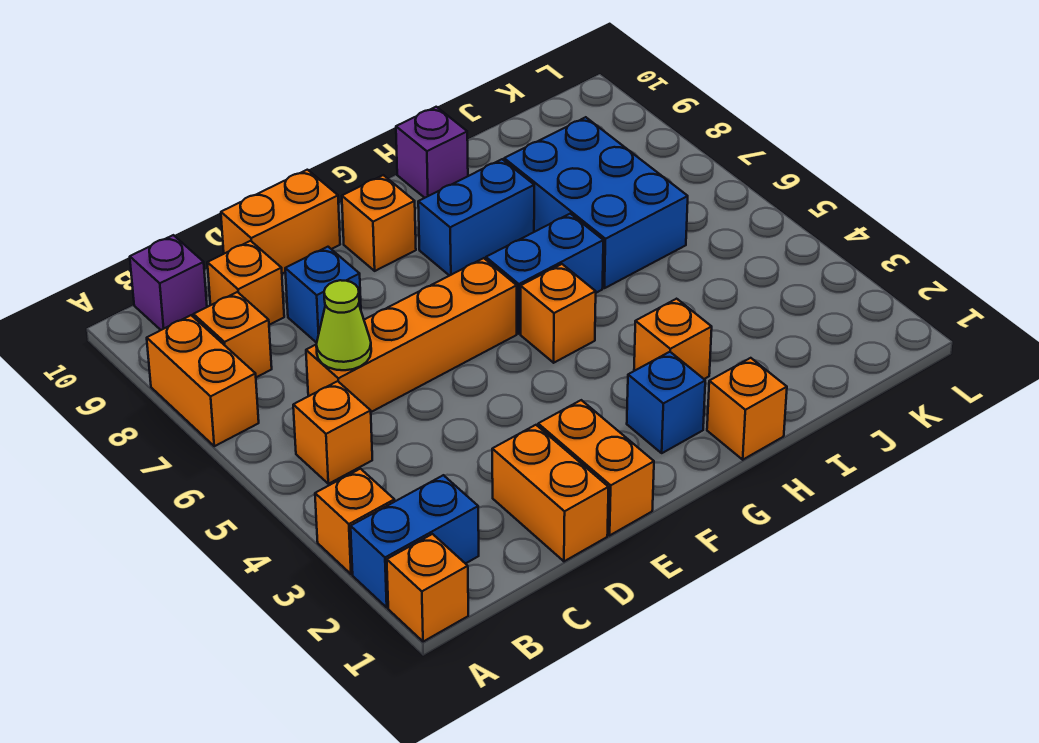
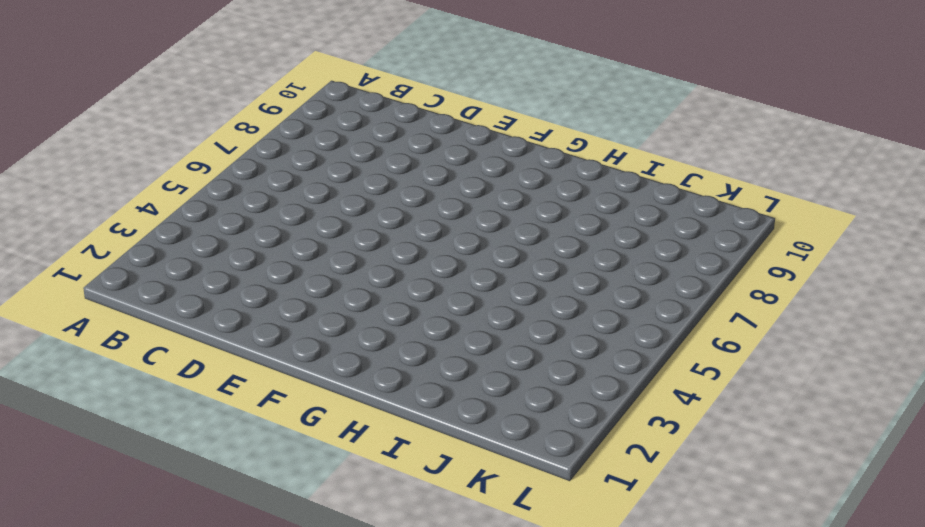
none -> orange brick A1 level 1
none -> blue brick A2:B2 level 1
none -> orange brick A3 level 1

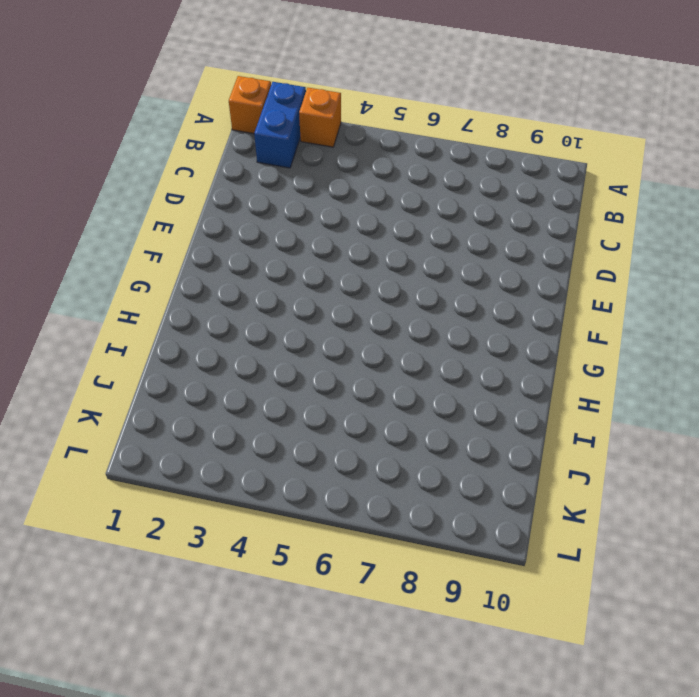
none -> orange brick A7:A8 level 1
none -> orange brick B5 level 1
none -> orange brick B8 level 1

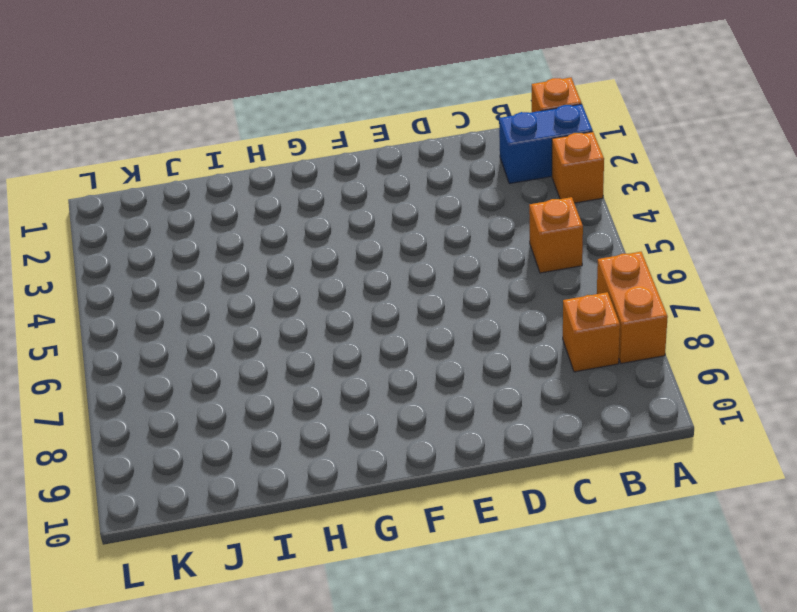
none -> purple brick B10 level 1
none -> orange brick C6:F6 level 1
none -> orange brick C9 level 1

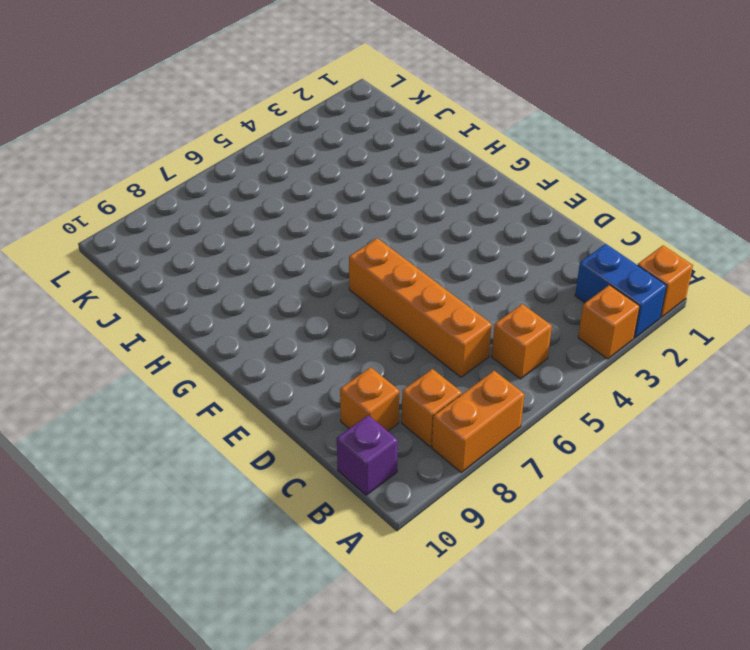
none -> orange brick D1:D2 level 1
none -> blue brick D8 level 1
none -> orange brick D10:E10 level 1

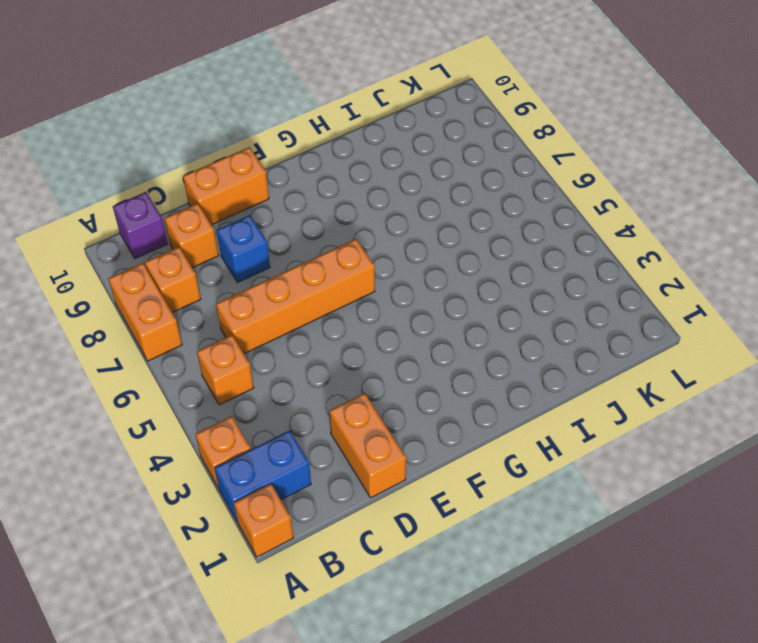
none -> orange brick E1:E2 level 1
none -> orange brick F9 level 1
none -> blue brick G2 level 1

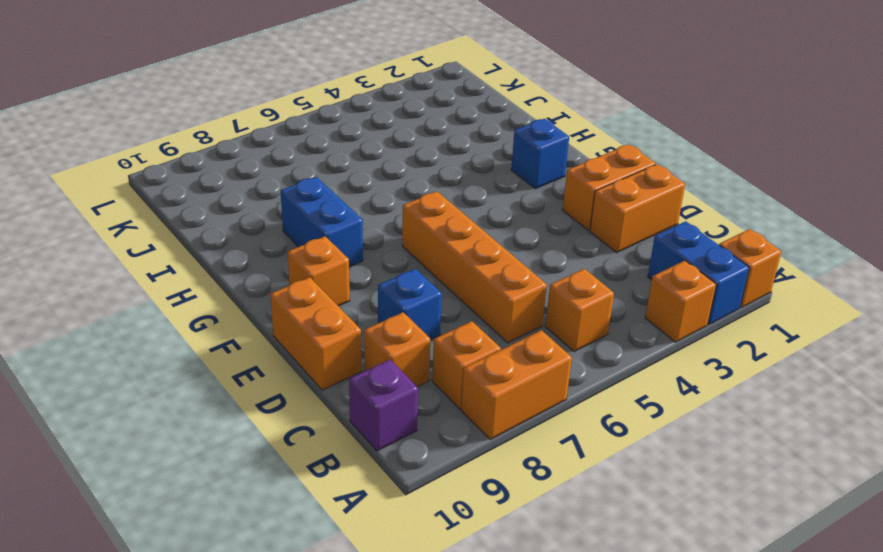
none -> orange brick G5 level 1
none -> blue brick G6:H6 level 1
none -> orange brick H1 level 1

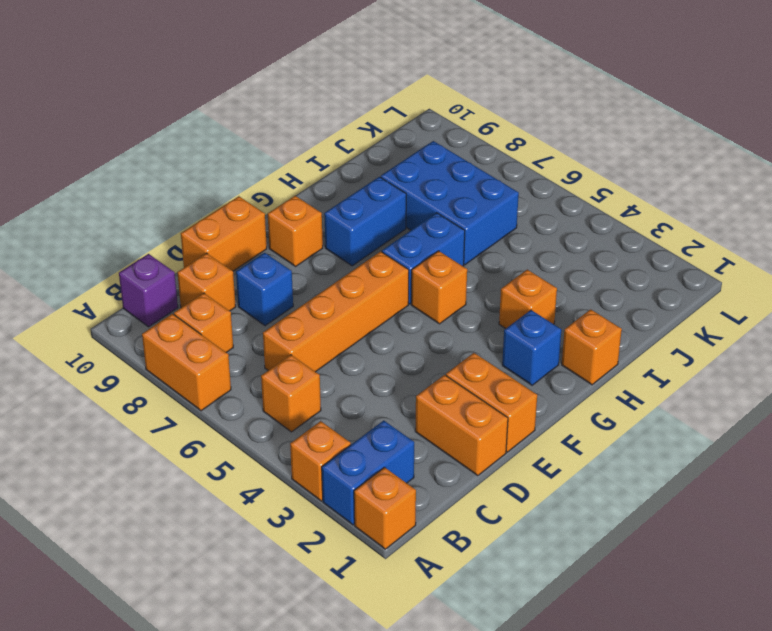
none -> purple brick H10 level 1
none -> lime cone C6 level 2

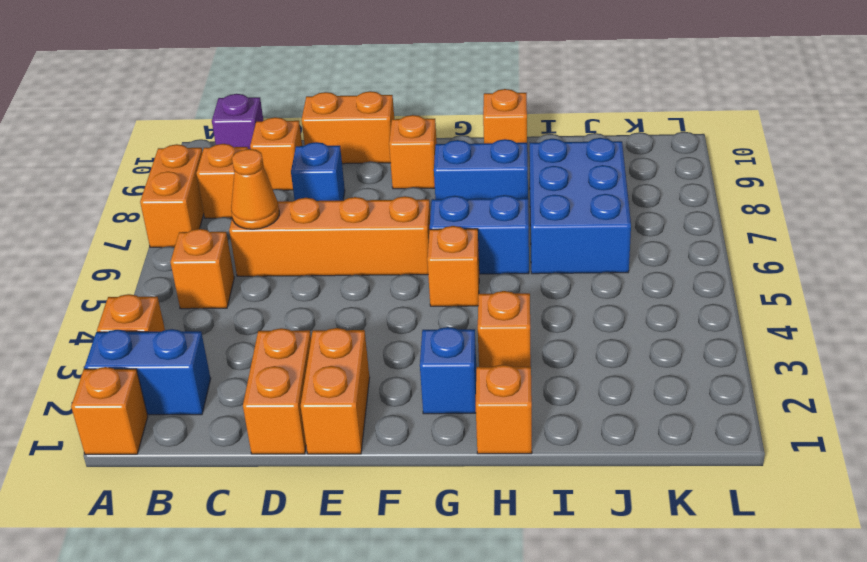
orange cone C6 level 2 -> lime cone C6 level 2
orange brick H10 level 1 -> purple brick H10 level 1

